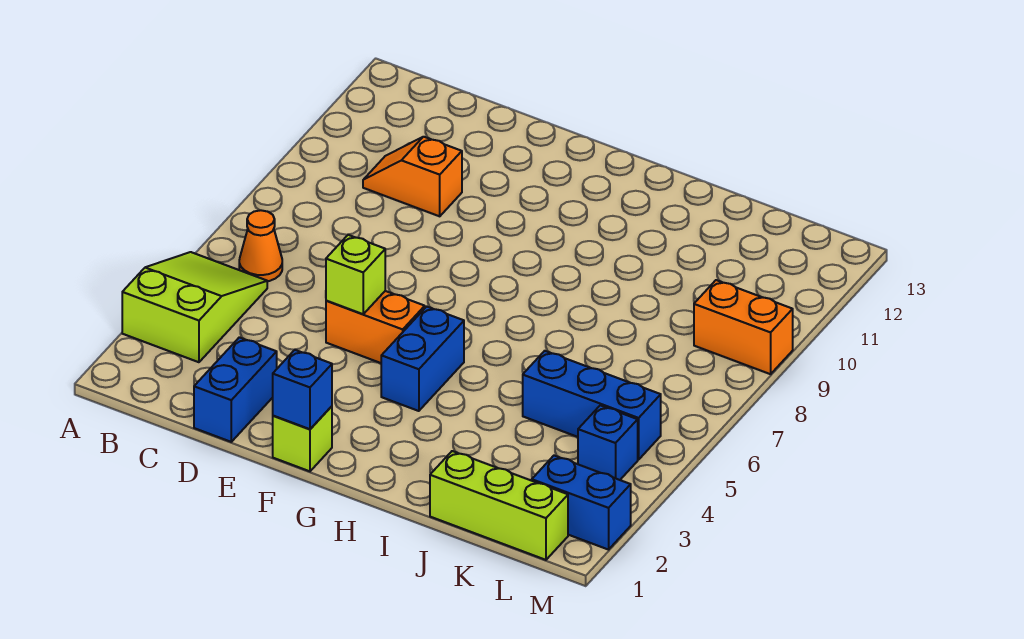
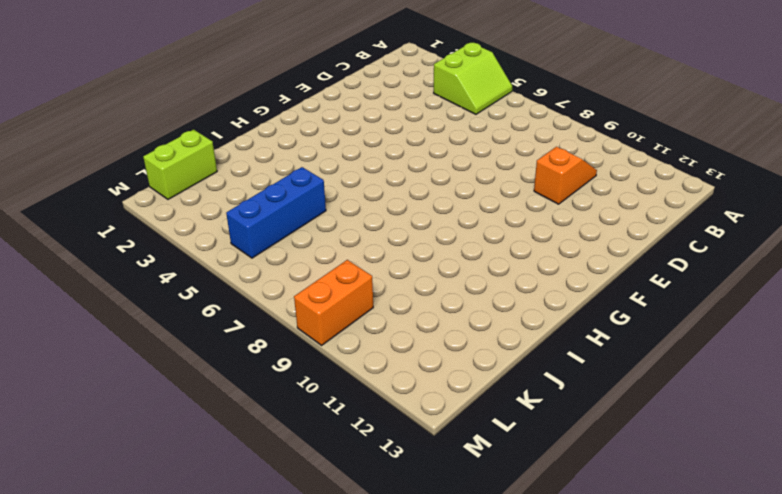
lime slope A4:B5 level 1 top 4 -> lime slope A3:B5 level 1 top 3
lime brick K1:L1 level 1 -> lime brick J1:L1 level 1
none -> orange cone B6 level 1
none -> blue brick D1:D2 level 1
none -> orange brick E5:F5 level 1

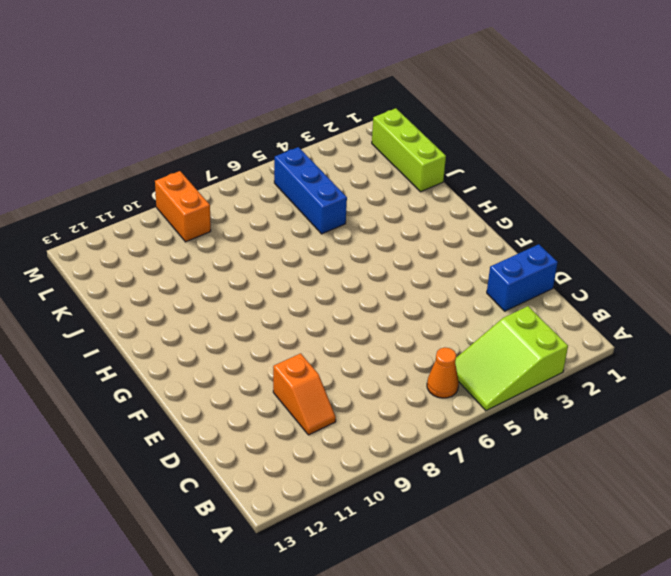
none -> orange brick E5:F5 level 1
none -> lime brick F1 level 1
none -> blue brick G4:G5 level 1

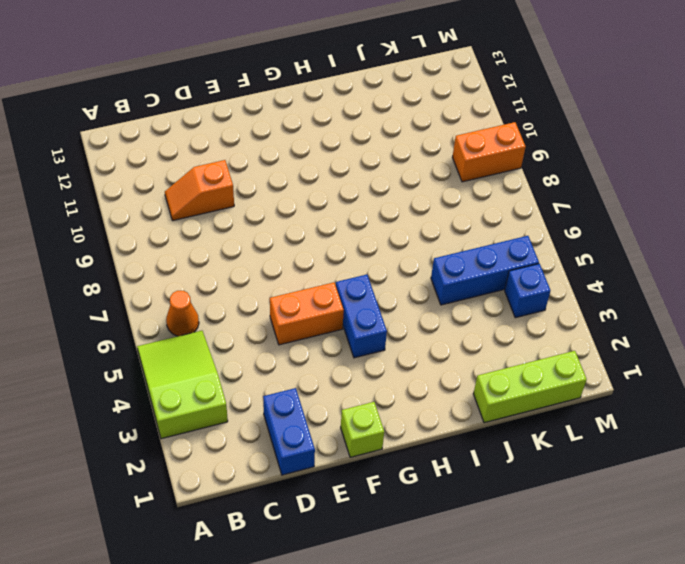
none -> blue brick L2:M2 level 1
none -> lime brick E5 level 2
none -> blue brick F1 level 2

